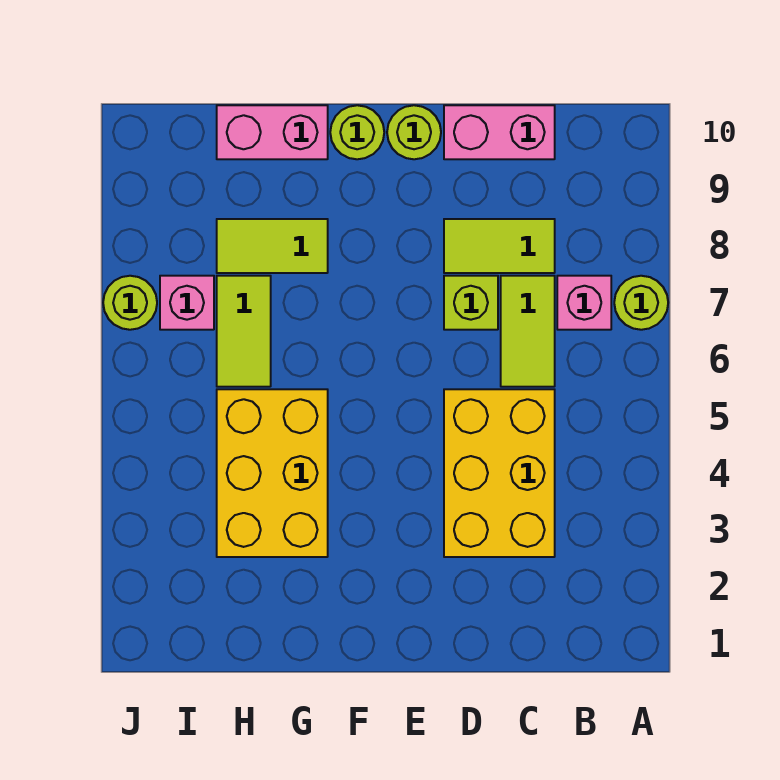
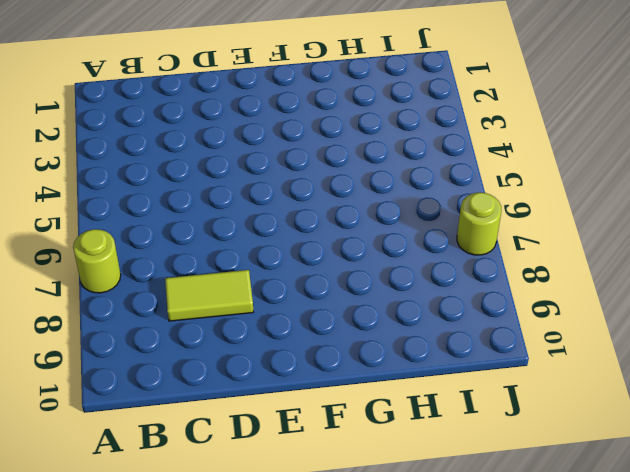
none -> pink brick B7 level 1
none -> yellow brick C3:D5 level 1
none -> lime tile C6:C7 level 1

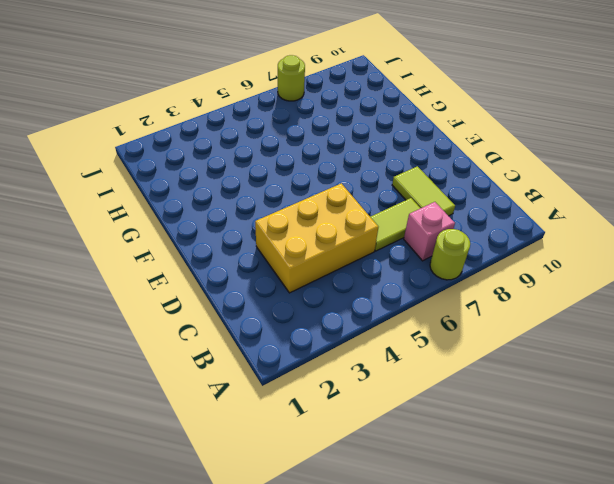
none -> pink brick C10:D10 level 1
none -> lime brick D7 level 1
none -> lime round brick E10 level 1

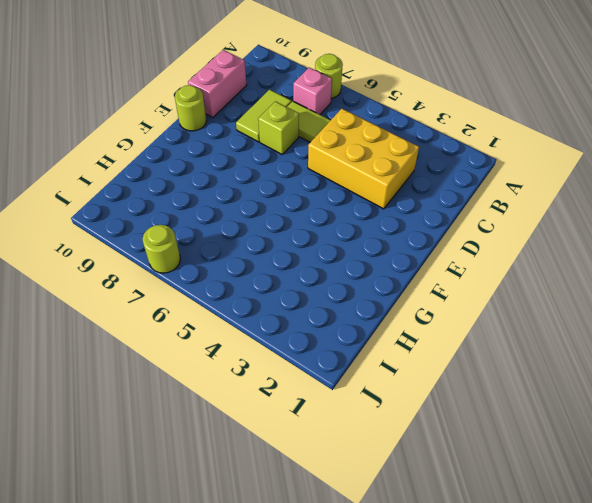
none -> lime round brick F10 level 1
none -> yellow brick G3:H5 level 1
none -> lime tile G8:H8 level 1

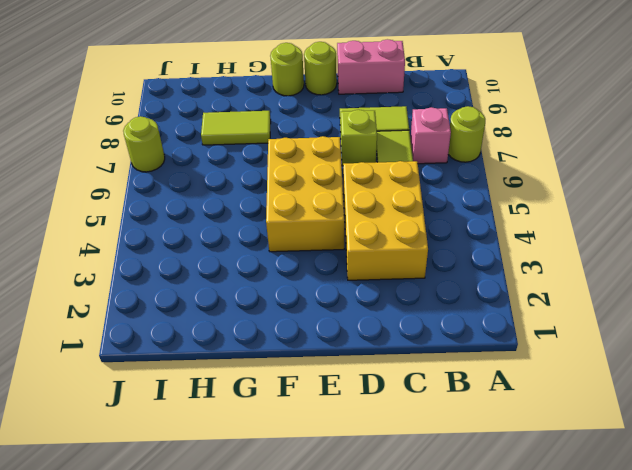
yellow brick E4:F6 level 1 -> yellow brick G3:H5 level 1
none -> pink brick G10:H10 level 1
none -> lime tile H6:H7 level 1
none -> pink brick I7 level 1

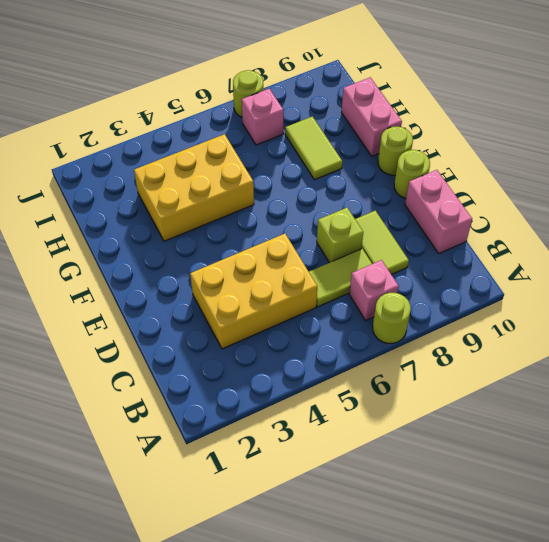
none -> lime tile H6:H7 level 1

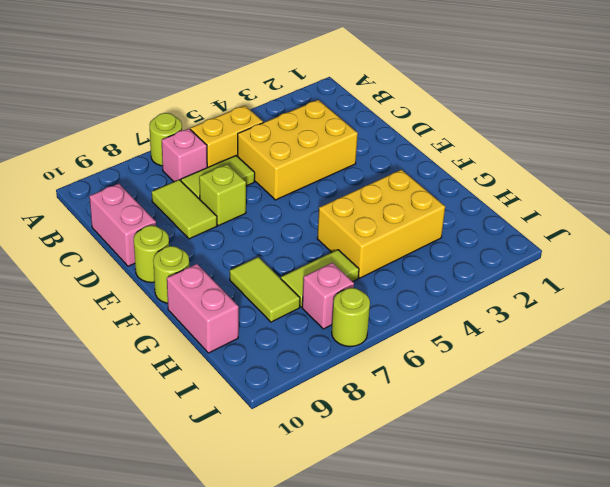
yellow brick B5:B6 level 1 -> none

